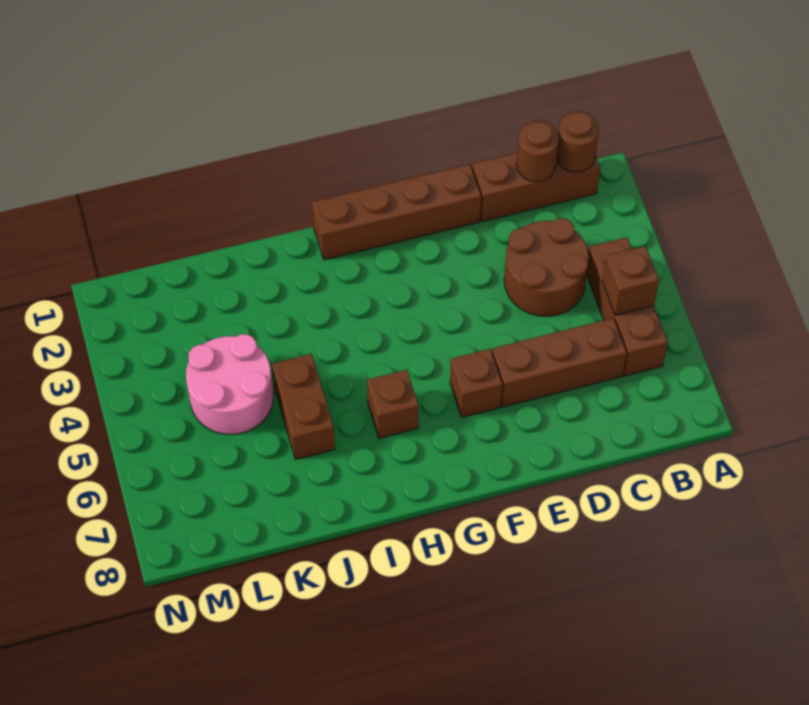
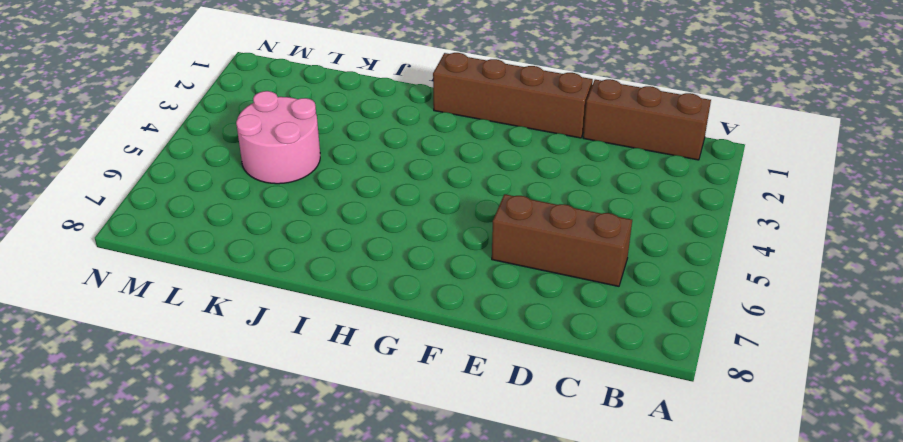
none -> brown brick B4:B6 level 1
none -> brown round brick C3:D4 level 1
none -> brown brick F6 level 1

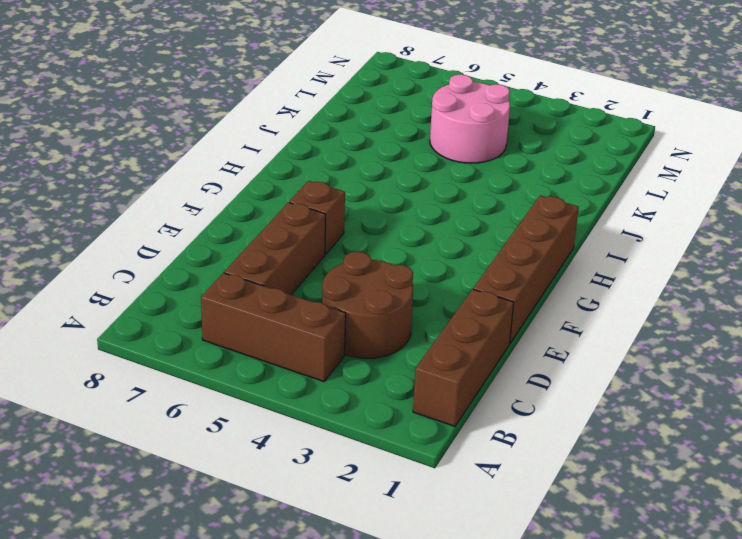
none -> brown brick H6 level 1
none -> brown brick J5:J6 level 1
none -> brown round brick B1 level 2

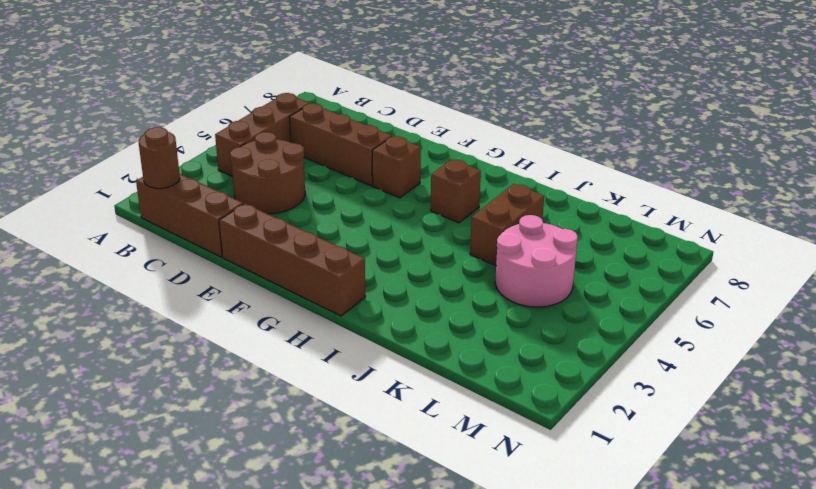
none -> brown brick B5 level 2
none -> brown round brick C1 level 2

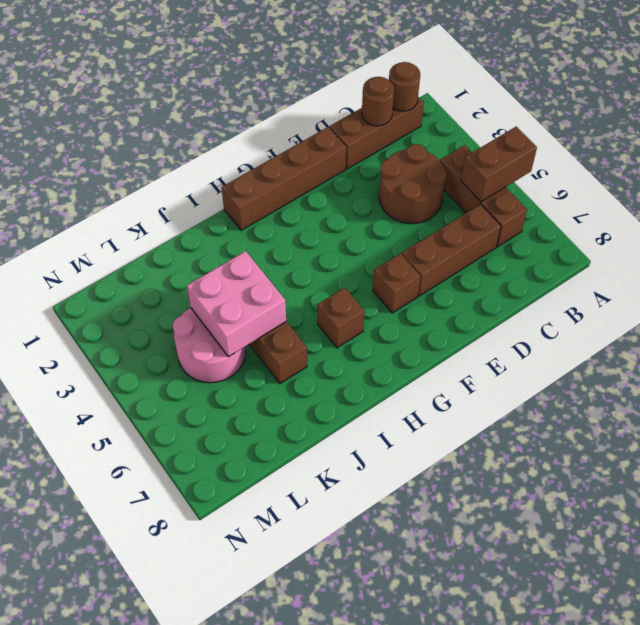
brown brick A5:B5 level 2 -> brown brick B5 level 2
pink brick J4:K5 level 2 -> none

